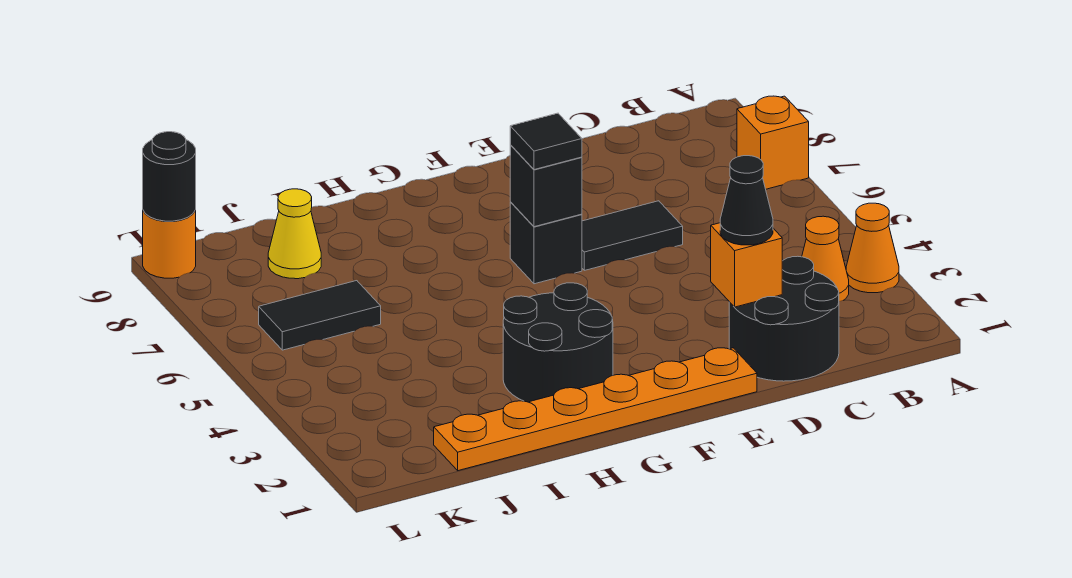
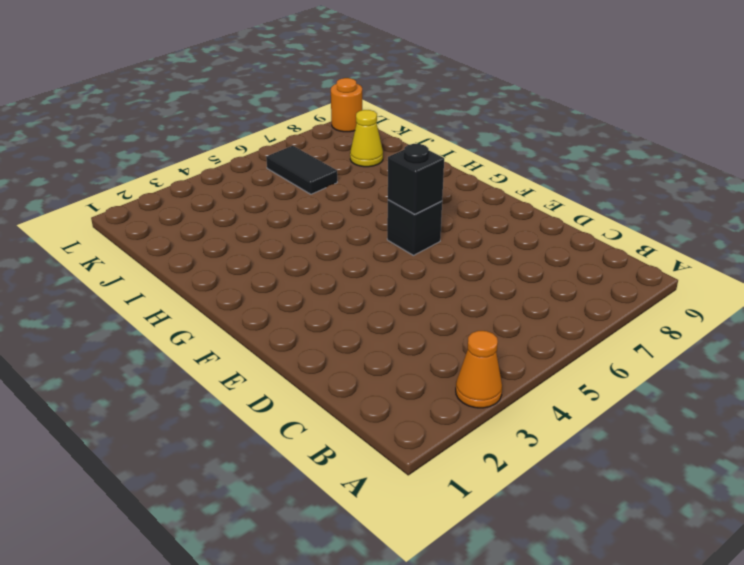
none -> orange brick A7 level 1
none -> orange cone B3 level 1
none -> black round brick C1:D2 level 1

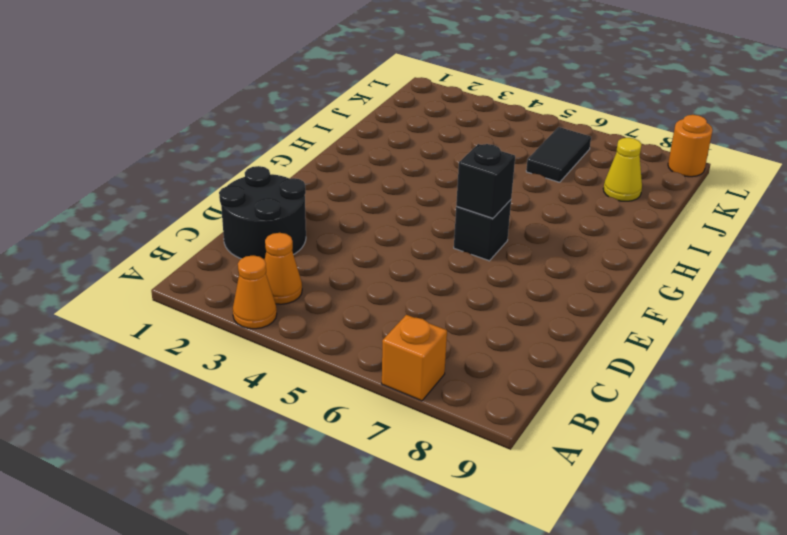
none -> black tile D6:E6 level 1
none -> orange plate E1:J1 level 1
none -> black round brick G2:H3 level 1

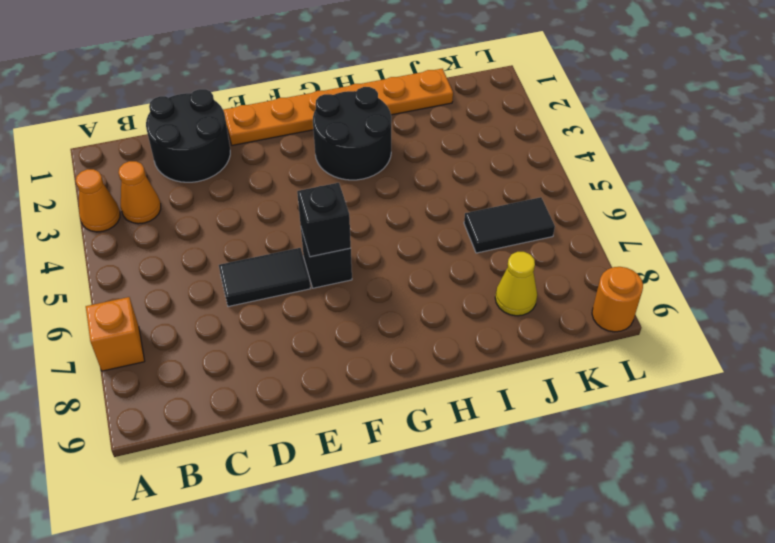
none -> orange brick D2 level 2
none -> black round brick L9 level 2
none -> black cone D2 level 3

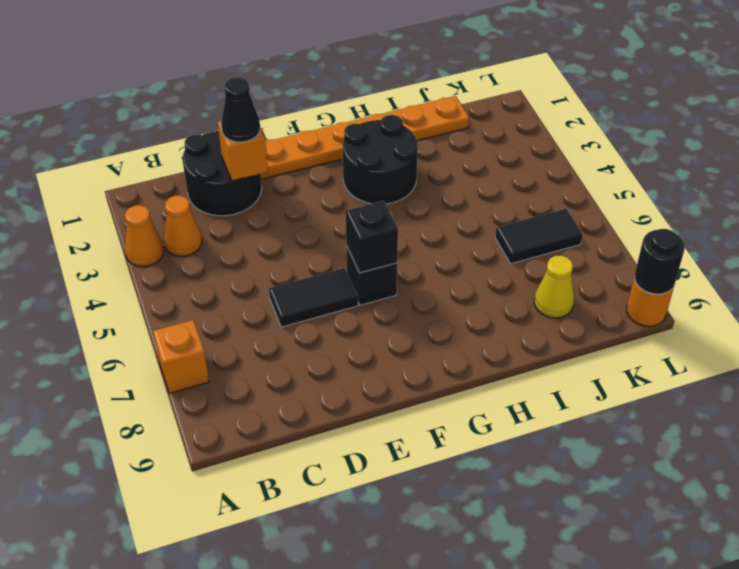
none -> black tile F6 level 3

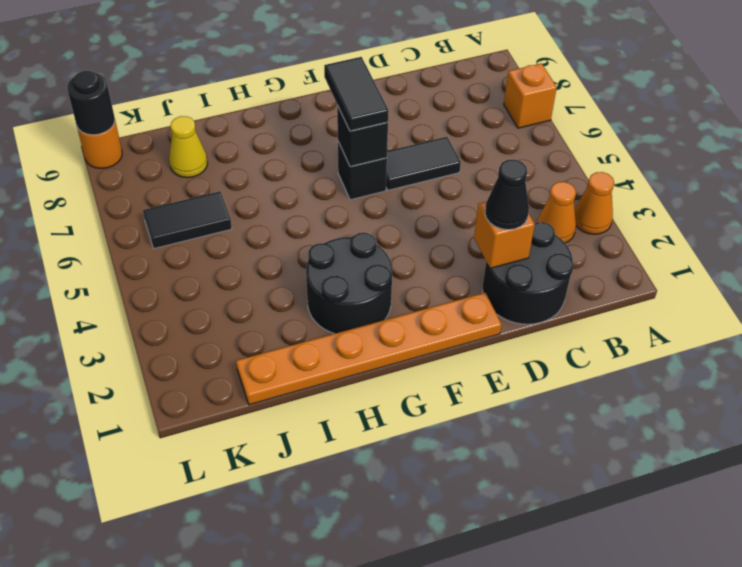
black tile F6:F7 level 3 -> black tile F6 level 3

